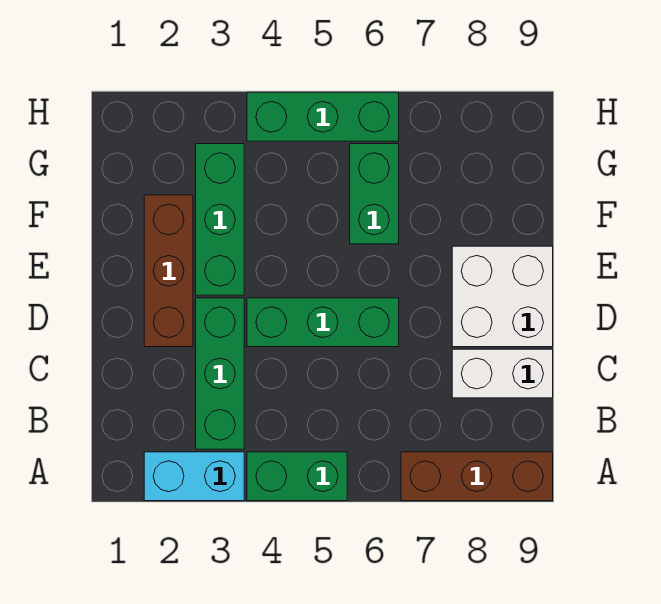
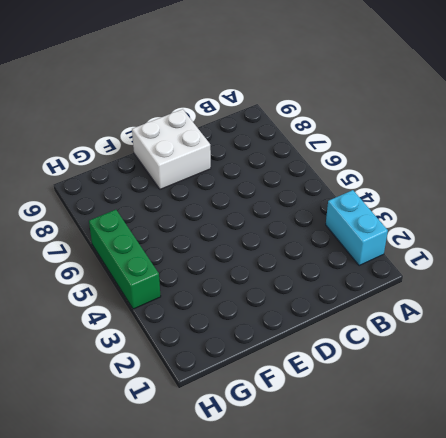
none -> green brick A4:A5 level 1
none -> brown brick A7:A9 level 1

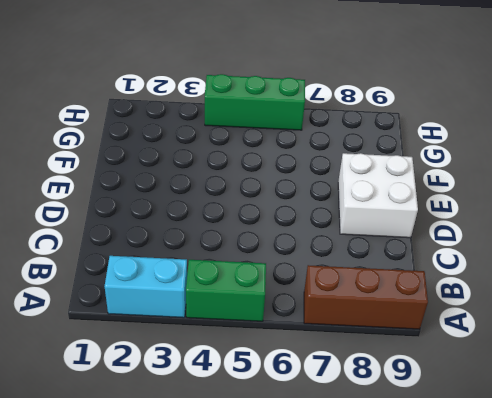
none -> green brick B3:D3 level 1
none -> white brick C8:C9 level 1

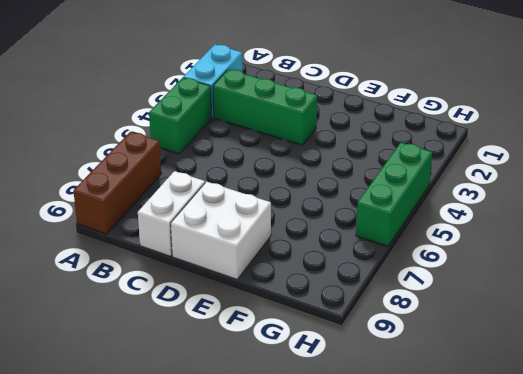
none -> brown brick D2:F2 level 1
none -> green brick D4:D6 level 1

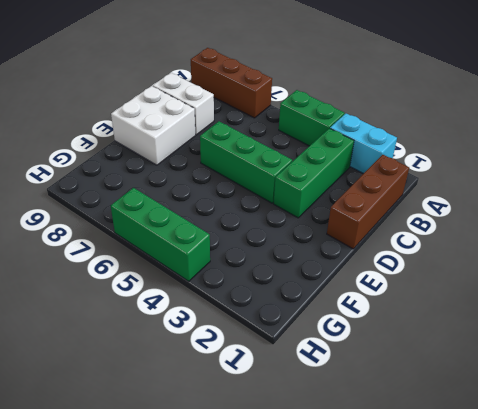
brown brick B1:D1 level 1 -> brown brick D2:F2 level 1
none -> green brick E3:G3 level 1
none -> green brick F6:G6 level 1

